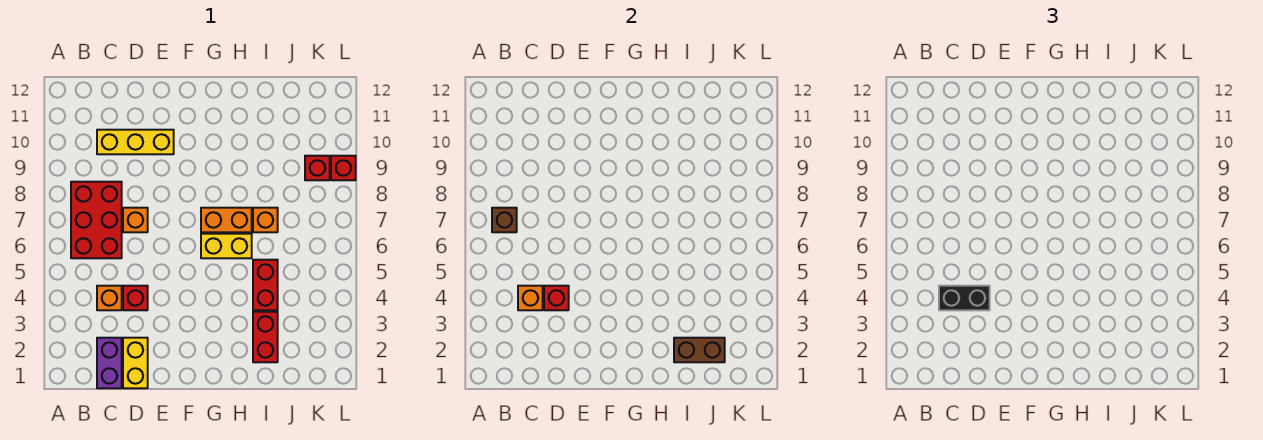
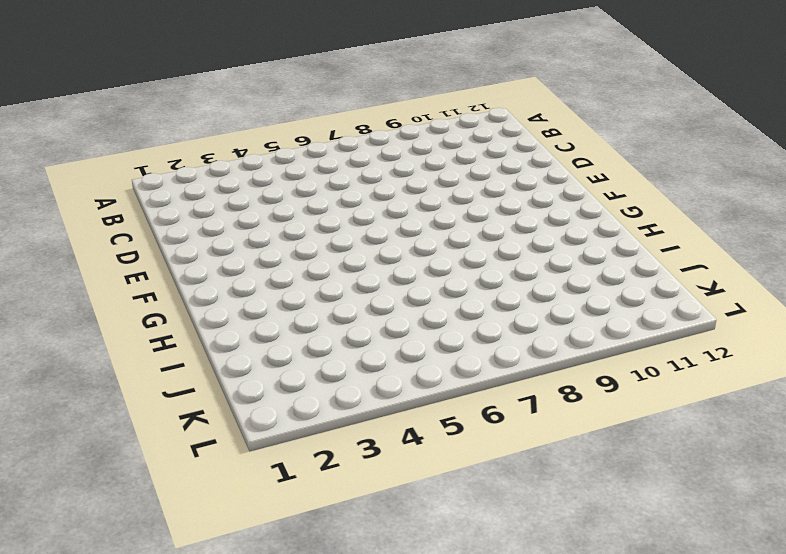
none -> red brick B6:C8 level 1
none -> purple brick C1:C2 level 1
none -> orange brick C4 level 1

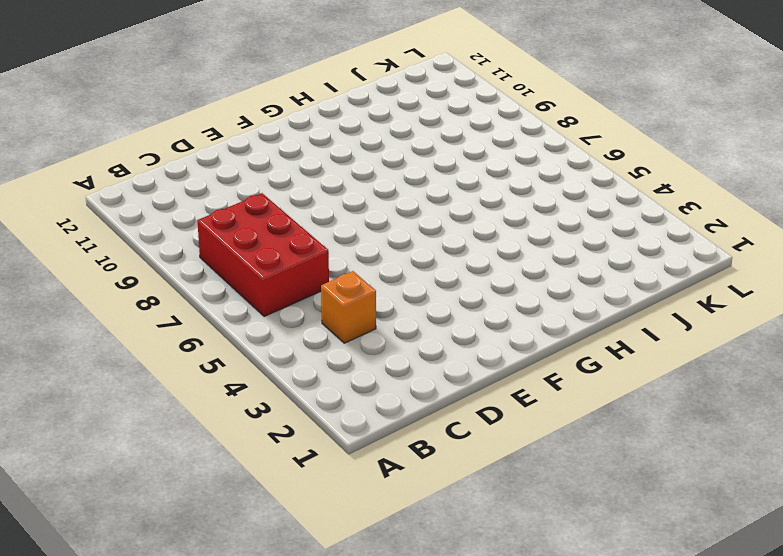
none -> purple brick C1:C2 level 1
none -> yellow brick C10:E10 level 1
none -> yellow brick D1:D2 level 1

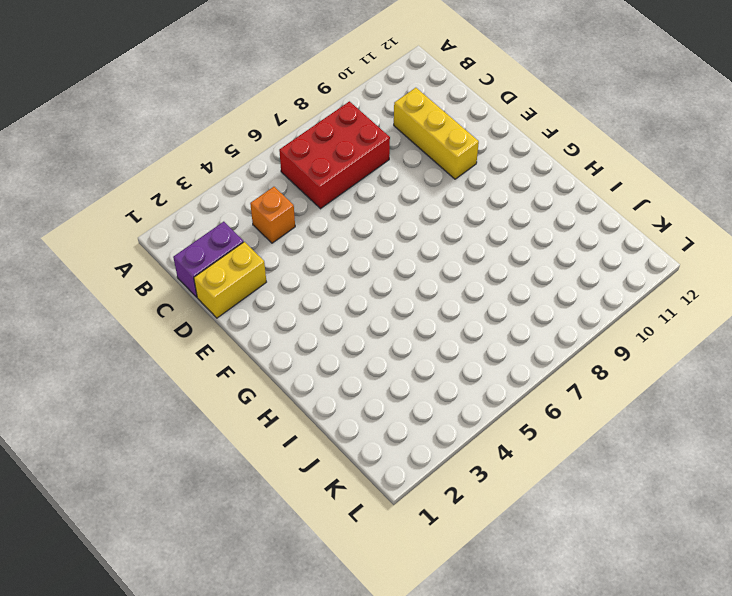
none -> red brick D4 level 1
none -> orange brick D7 level 1
none -> yellow brick G6:H6 level 1

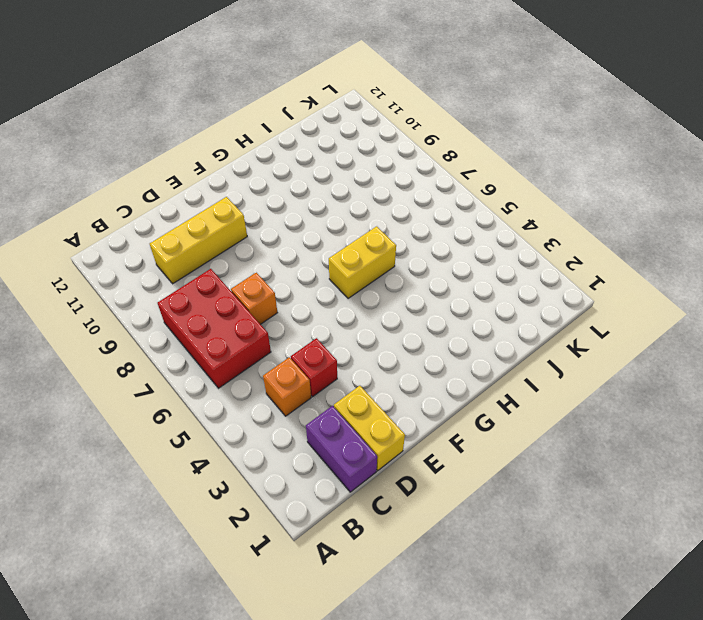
none -> orange brick G7:H7 level 1
none -> red brick I2:I3 level 1
none -> red brick I4:I5 level 1

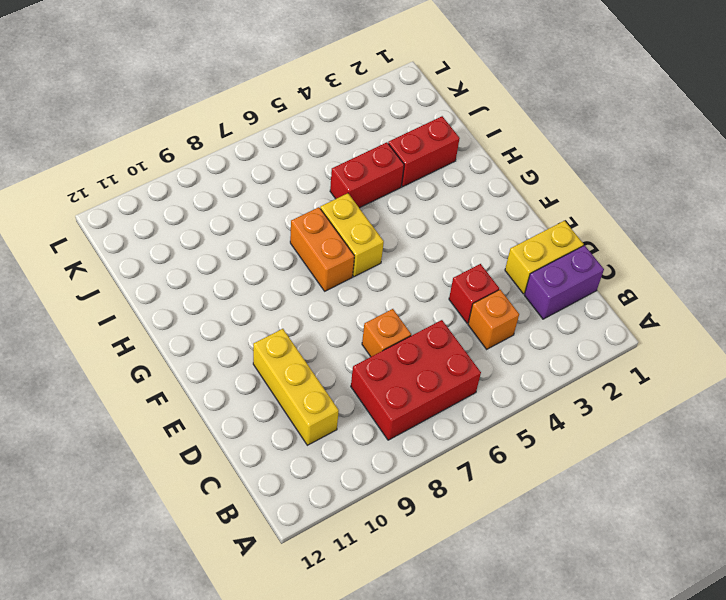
none -> orange brick I7 level 1
none -> red brick K9 level 1
none -> red brick L9 level 1

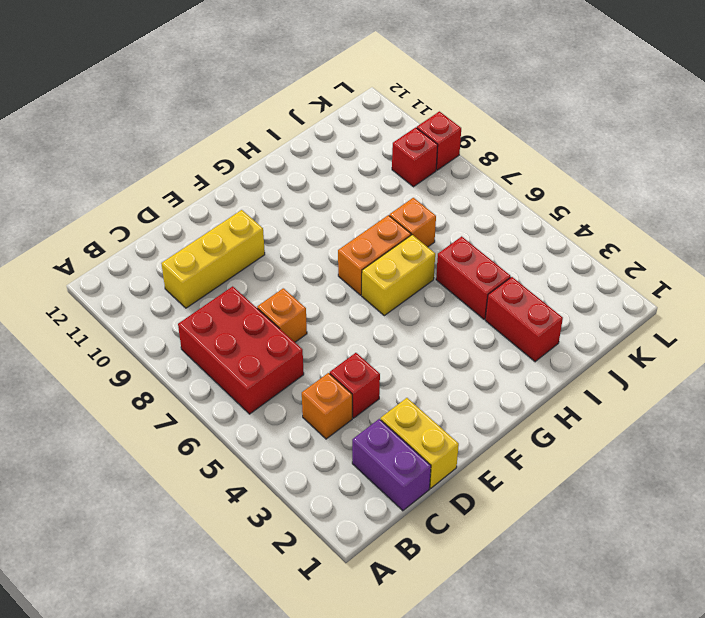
none -> brown brick B7 level 2
none -> orange brick C4 level 2
none -> red brick D4 level 2

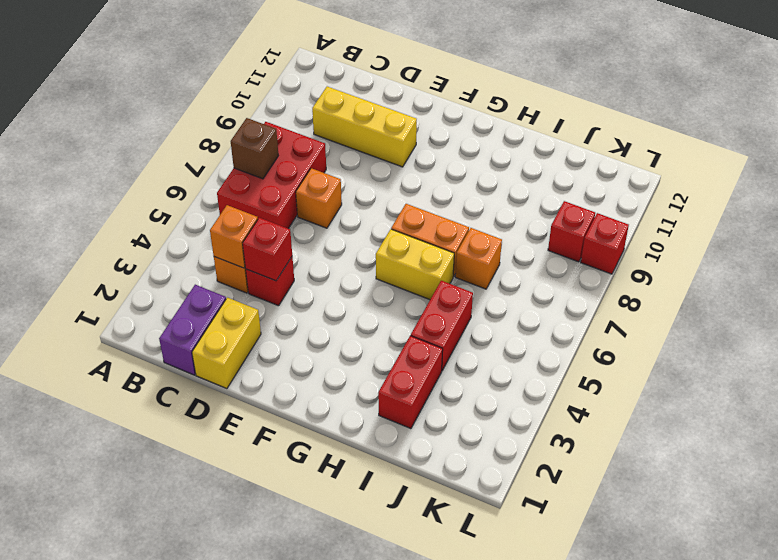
none -> brown brick I2:J2 level 2
none -> black brick C4:D4 level 3

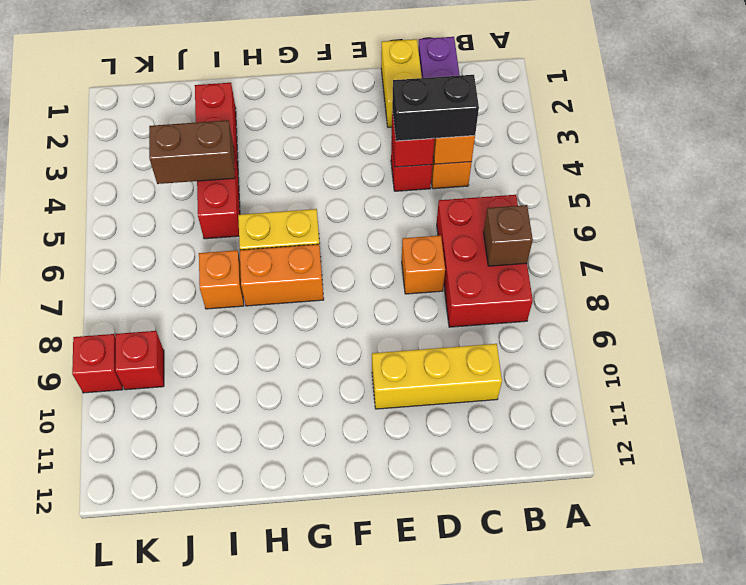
brown brick I4:J4 level 2 -> brown brick I2:J2 level 2

